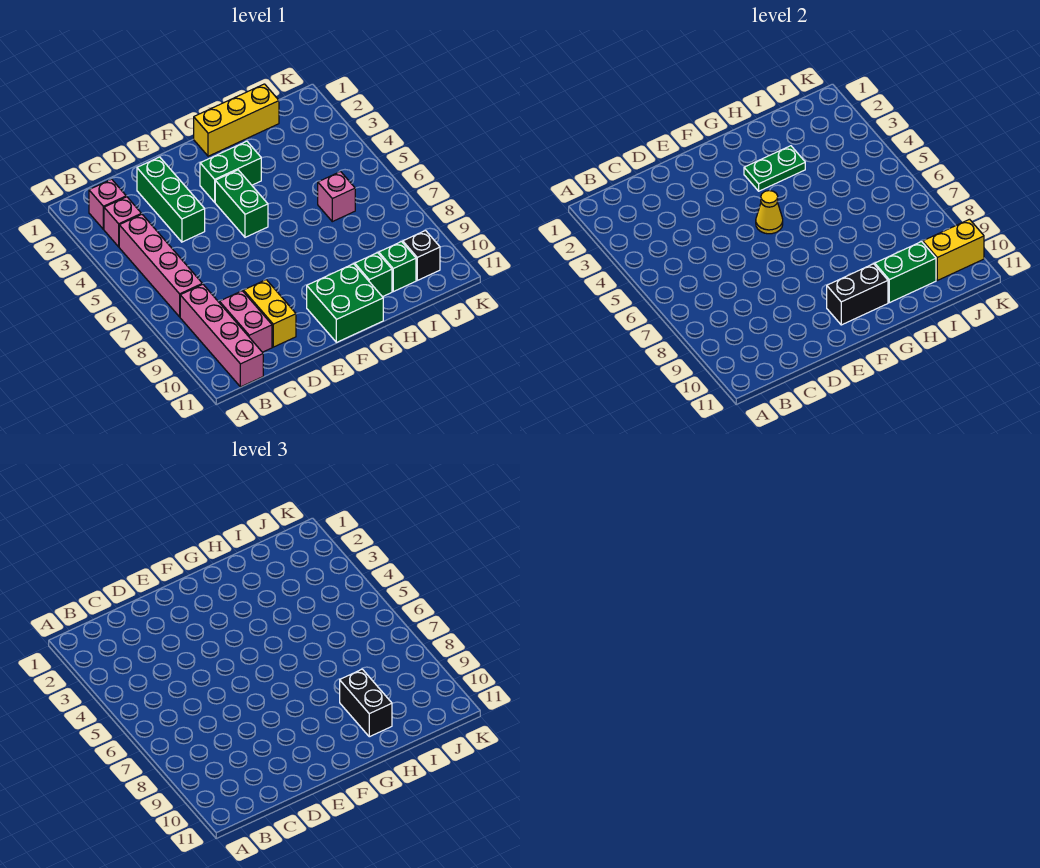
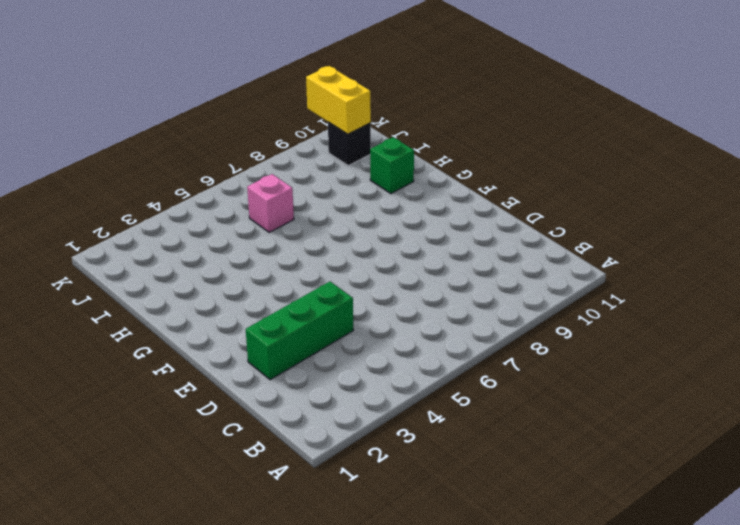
none -> pink brick B2 level 1
none -> pink brick B3 level 1
none -> pink brick B4:B7 level 1

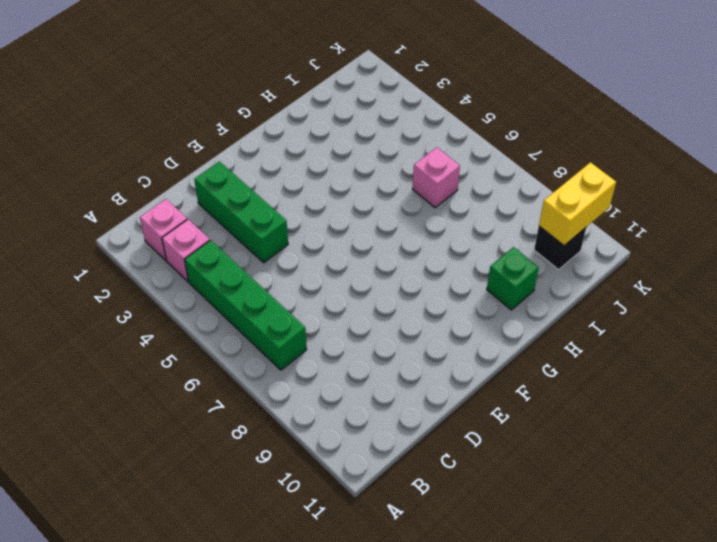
green brick B4:B7 level 1 -> pink brick B4:B7 level 1
none -> pink brick B8:B11 level 1
none -> pink brick C9:C10 level 1
none -> yellow brick D9:D10 level 1

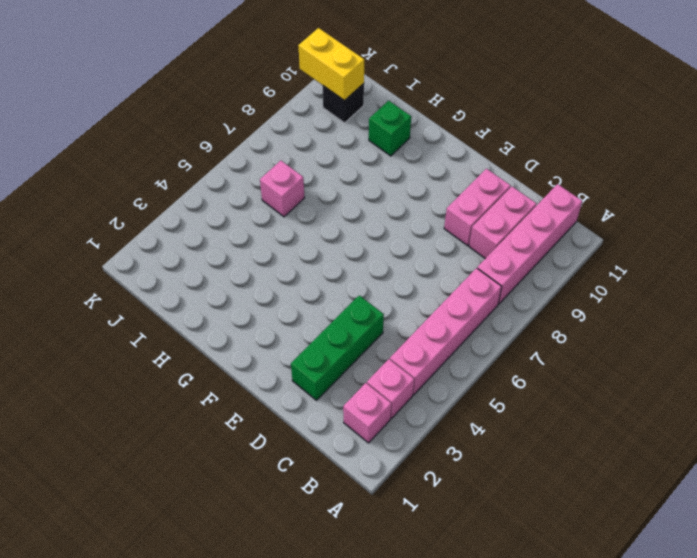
pink brick D9:D10 level 1 -> yellow brick D9:D10 level 1
none -> green brick F3:G3 level 1
none -> green brick F4:F5 level 1
none -> green brick F10:G11 level 1

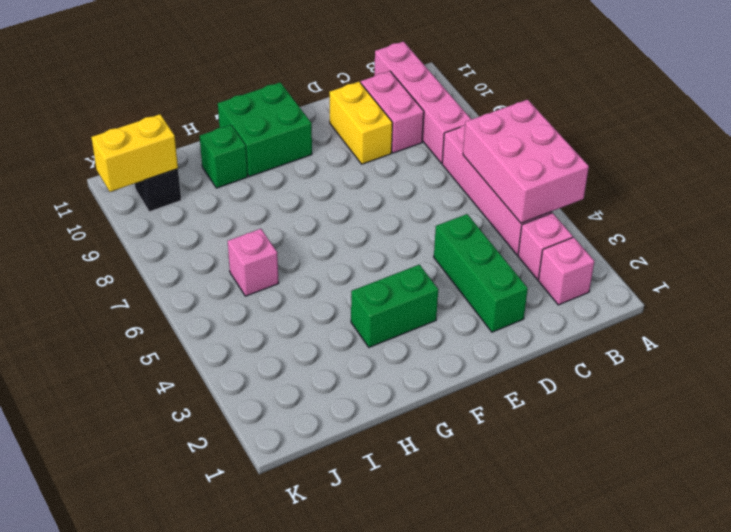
pink brick A4:B6 level 2 -> none
none -> green brick F4:F5 level 1
none -> yellow brick G1:I1 level 1
none -> green brick I10 level 1

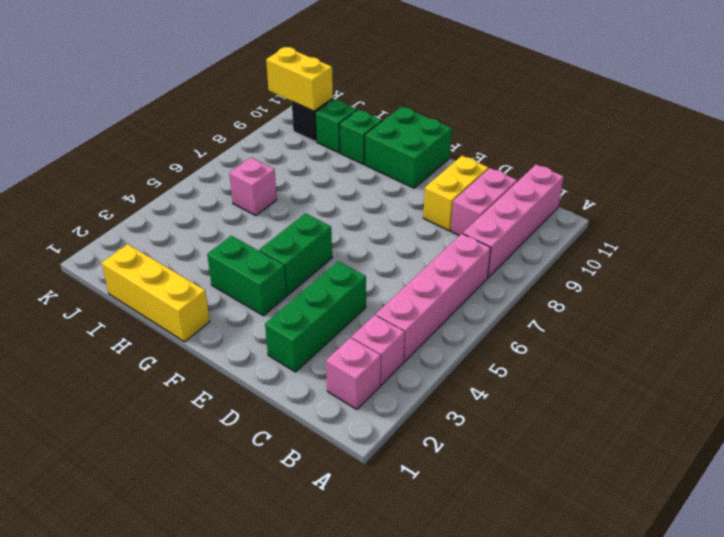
none -> yellow cone F5 level 2
none -> black brick F10:G10 level 2
none -> green plate G3:H3 level 2

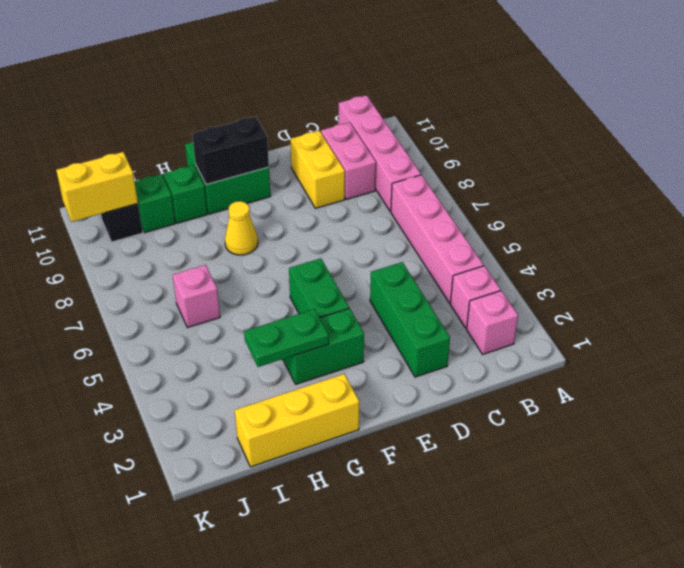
yellow cone G8 level 1 -> yellow cone F5 level 2
none -> green brick H10:I10 level 2
none -> black brick H9:H10 level 3

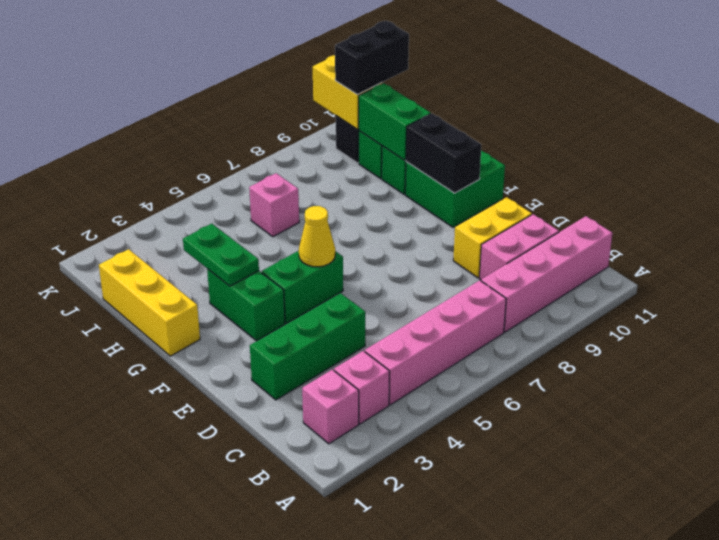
black brick J10:J11 level 3 -> black brick H9:H10 level 3

